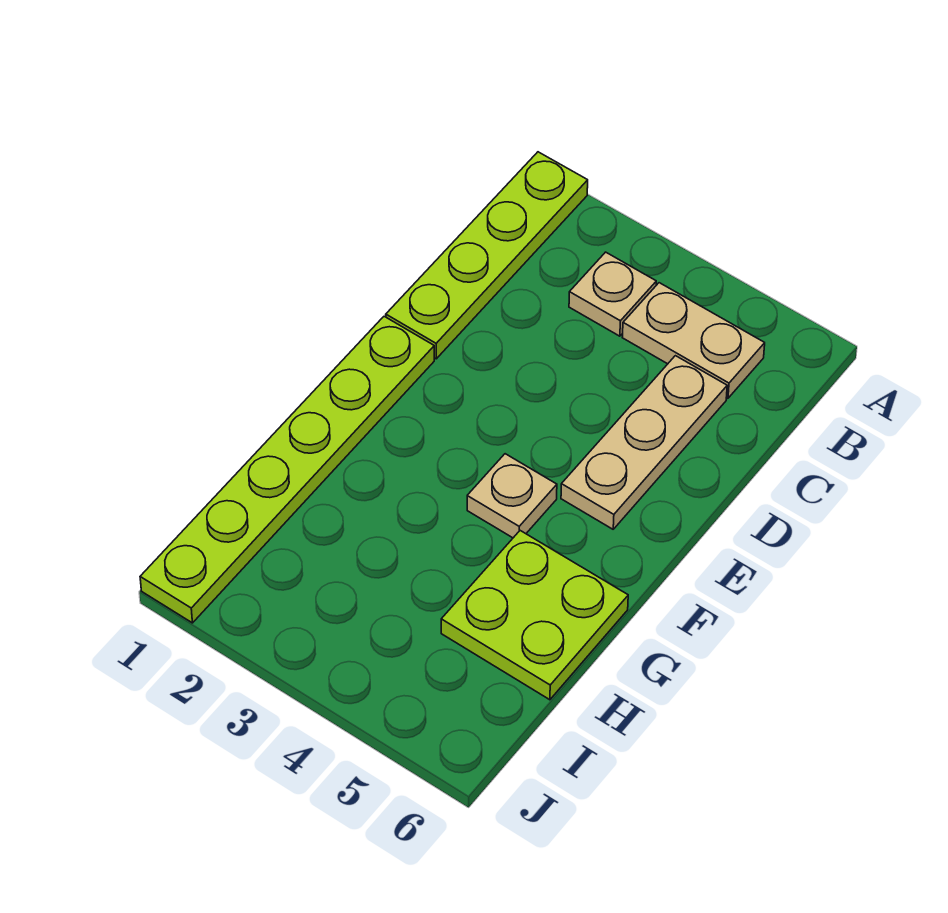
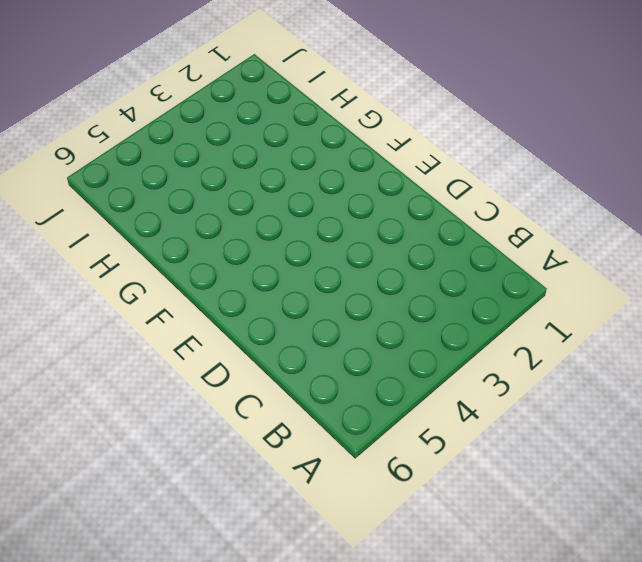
none -> lime plate A1:D1 level 1
none -> tan plate B3 level 1

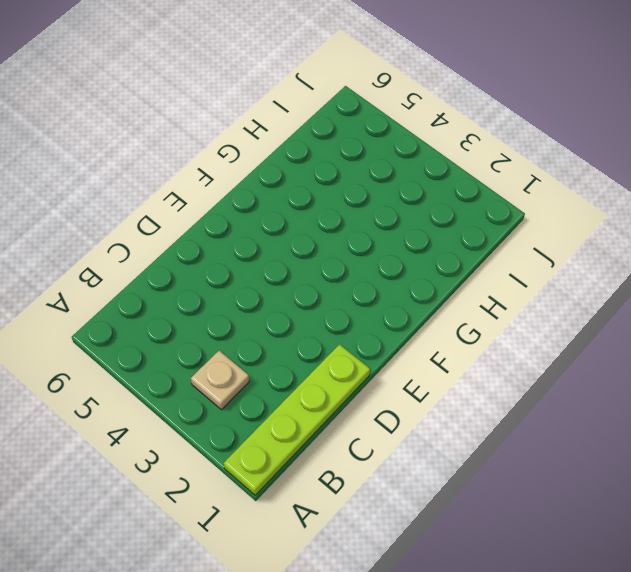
none -> tan plate B4:B5 level 1
none -> tan plate C5:E5 level 1

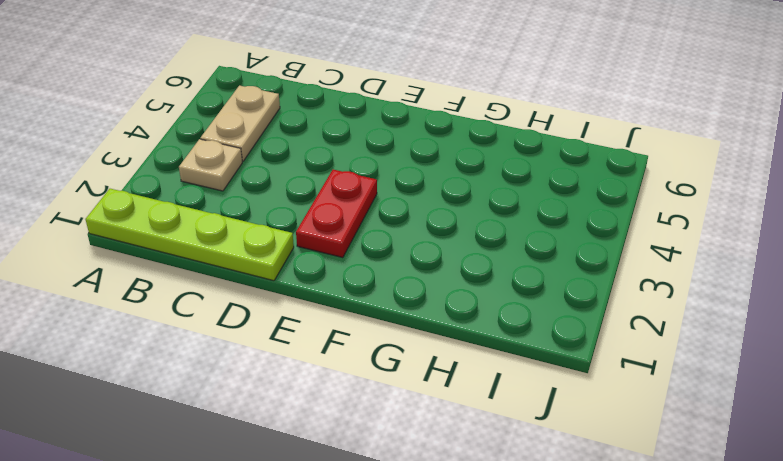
red plate E2:E3 level 1 -> none
none -> tan plate C5:E5 level 1
none -> lime plate E1:J1 level 1

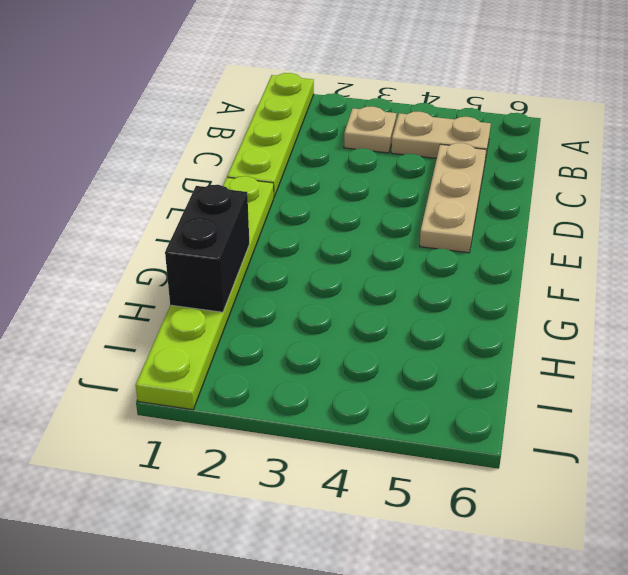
black brick G1:H1 level 2 -> none
none -> tan plate F4 level 1
none -> lime plate G5:H6 level 1

